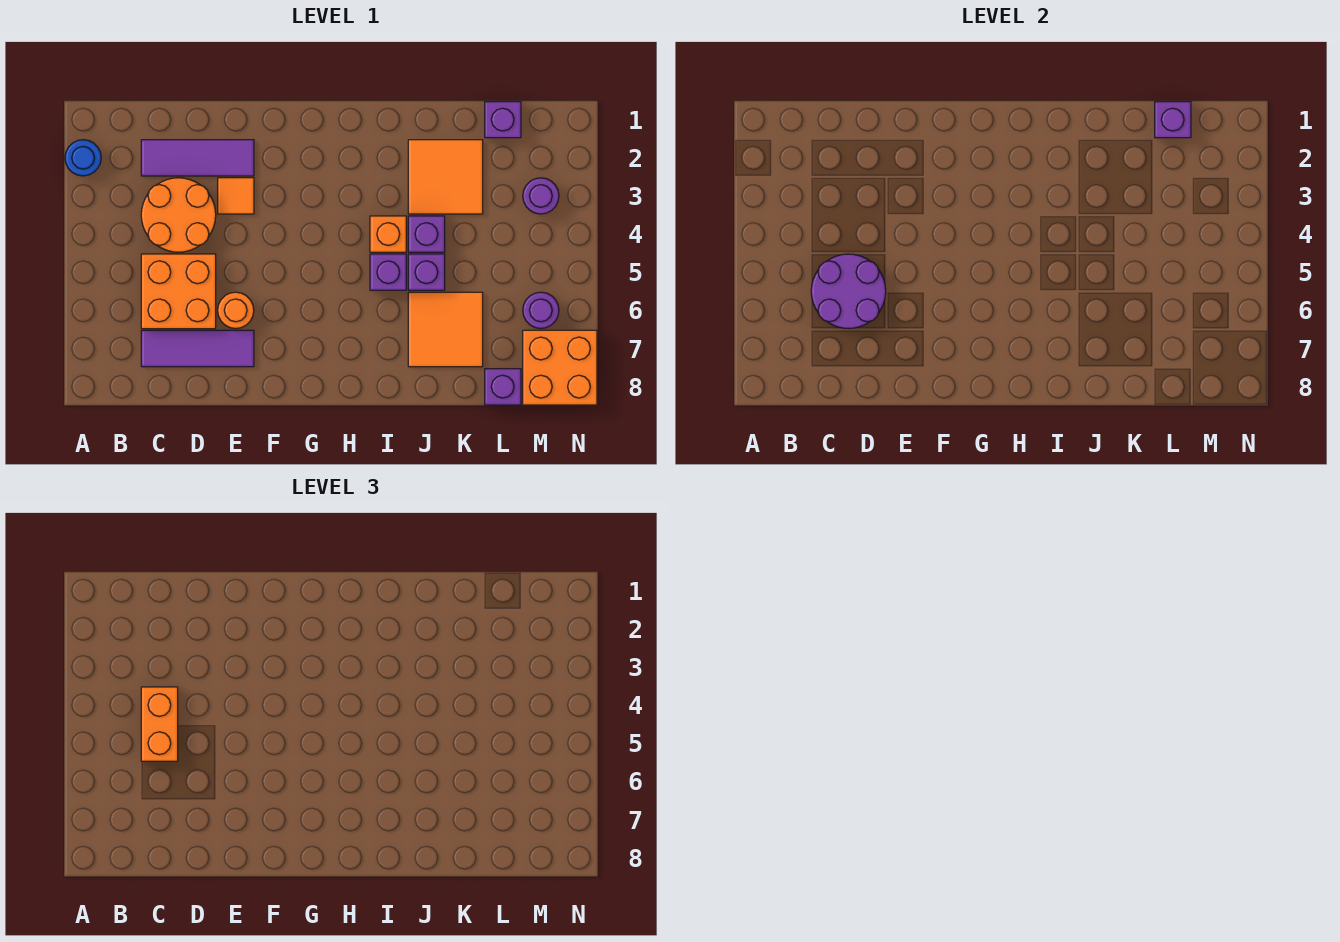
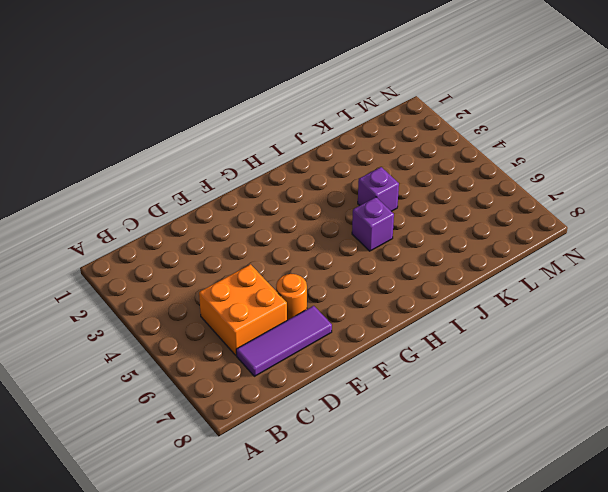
none -> blue round brick A2 level 1
none -> purple tile C2:E2 level 1
none -> orange round brick C3:D4 level 1

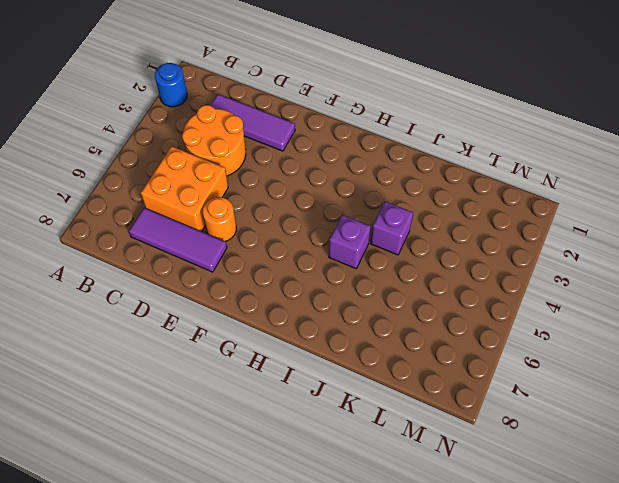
none -> orange tile E3 level 1
none -> orange brick I4 level 1
none -> orange tile J2:K3 level 1

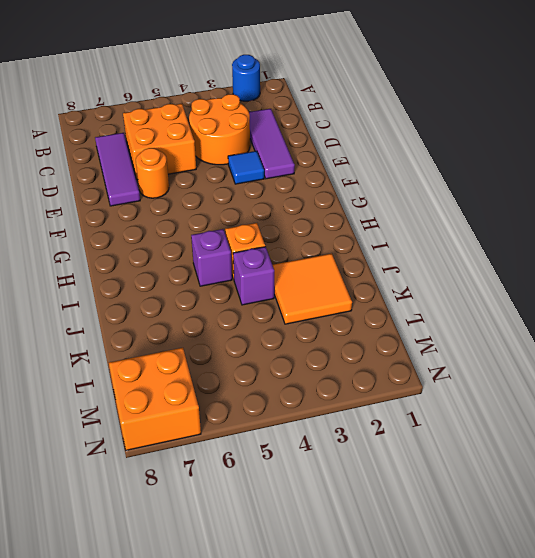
blue tile E3 level 1 -> orange tile E3 level 1
none -> purple brick J5 level 1
none -> orange tile J6:K7 level 1
none -> purple brick L1 level 1

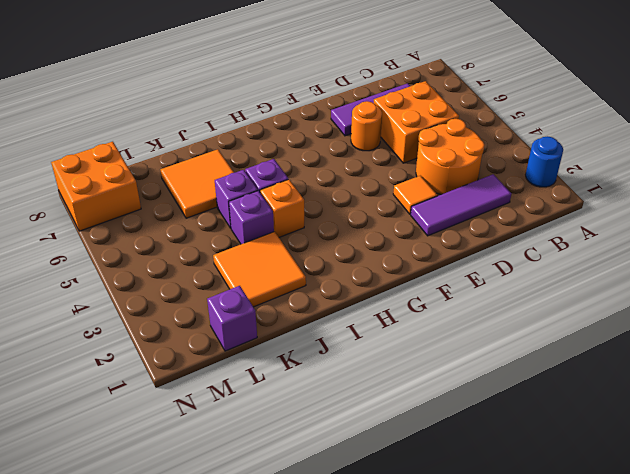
none -> purple brick L8 level 1
none -> purple round brick M3 level 1
none -> purple round brick M6 level 1

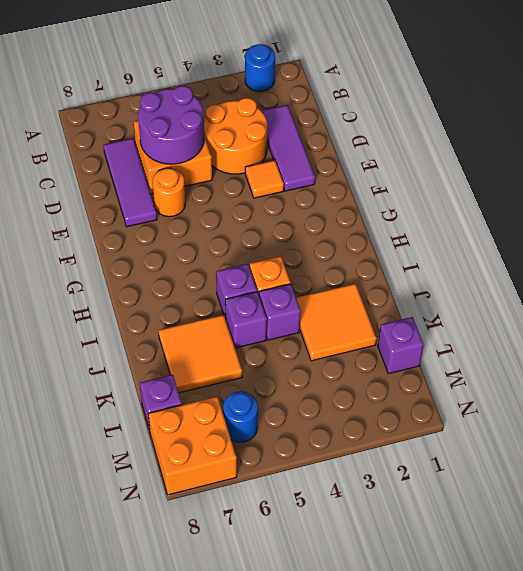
blue round brick M6 level 1 -> purple round brick M6 level 1
none -> purple round brick M3 level 1
none -> purple brick L1 level 2
none -> orange brick C4:C5 level 3

